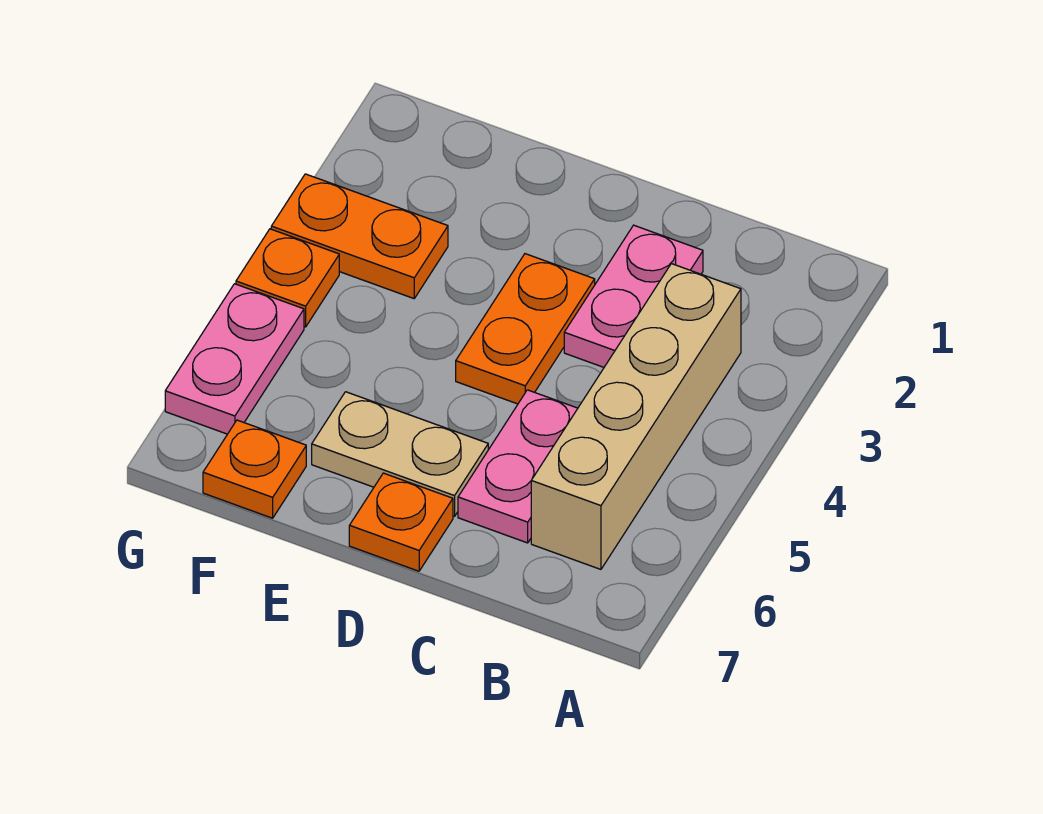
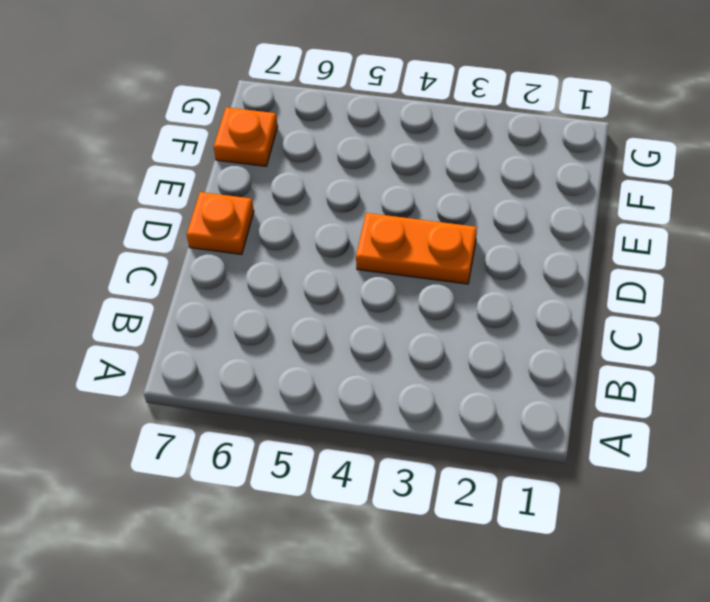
none -> tan brick B3:B6 level 1
none -> pink plate C2:C3 level 1

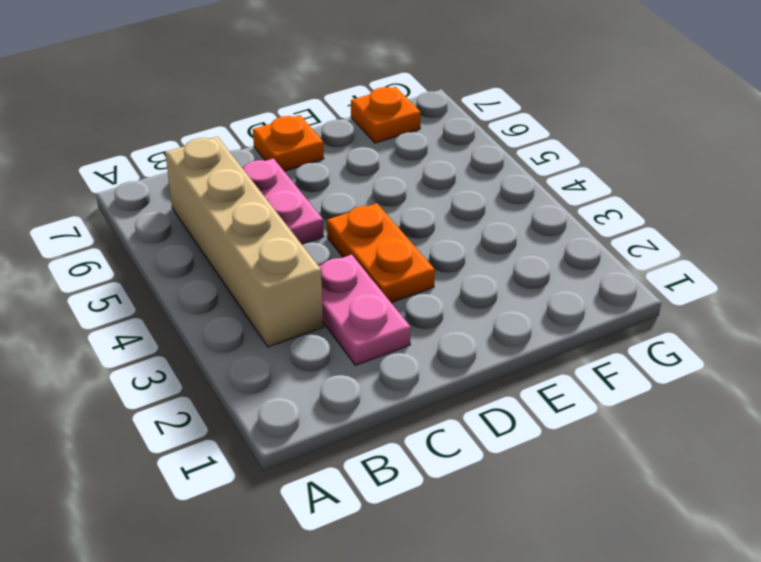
none -> tan plate D6:E6 level 1
none -> orange plate F3:G3 level 1

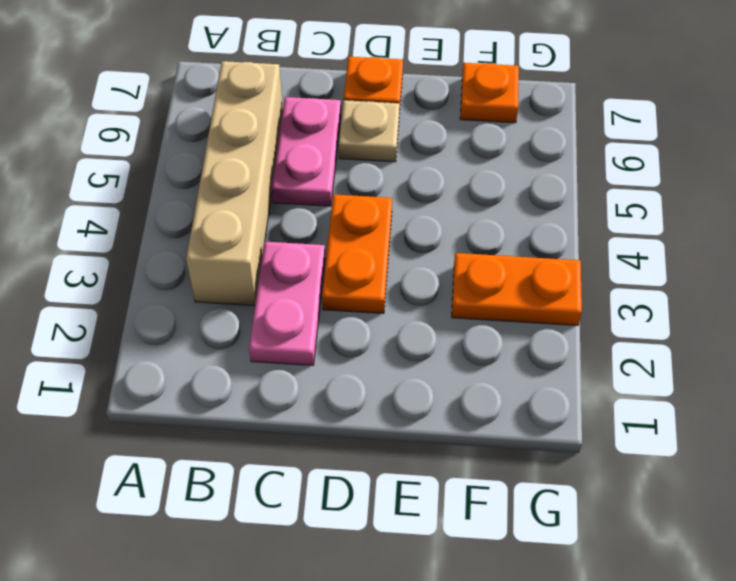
tan plate D6 level 1 -> tan plate D6:E6 level 1
none -> orange plate G4 level 1
none -> pink plate G5:G6 level 1

